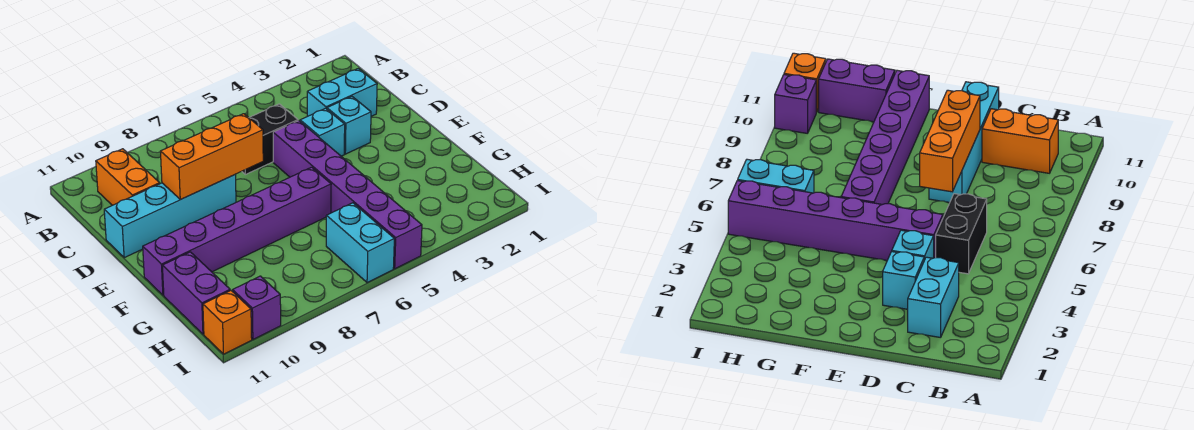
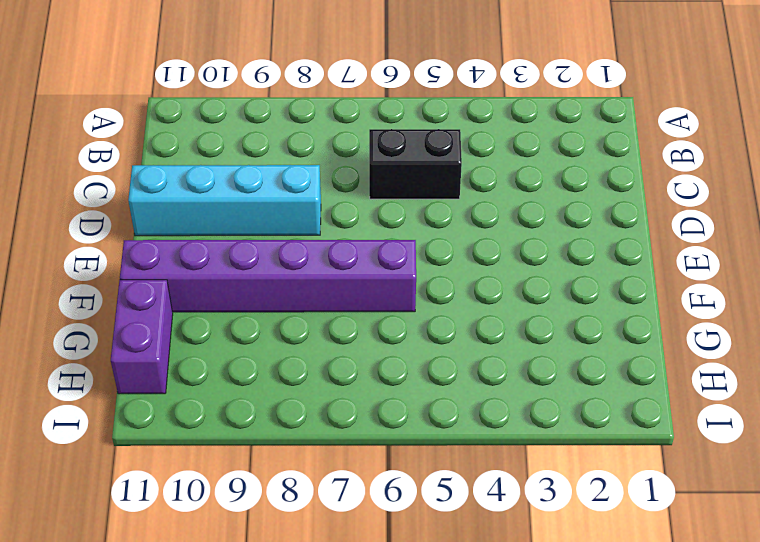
none -> orange brick B10:C10 level 1
none -> cyan brick C2:C3 level 1
none -> cyan brick D3 level 1

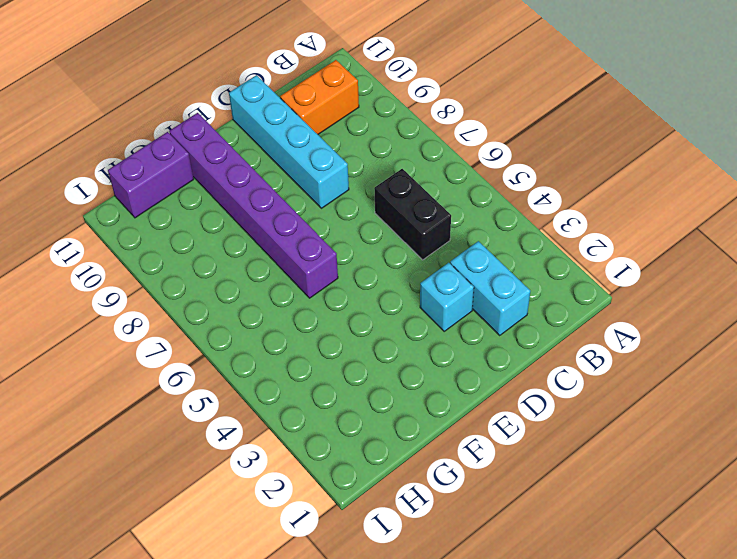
none -> cyan brick D4 level 1
none -> purple brick D5:I5 level 1
none -> cyan brick H6:I6 level 1

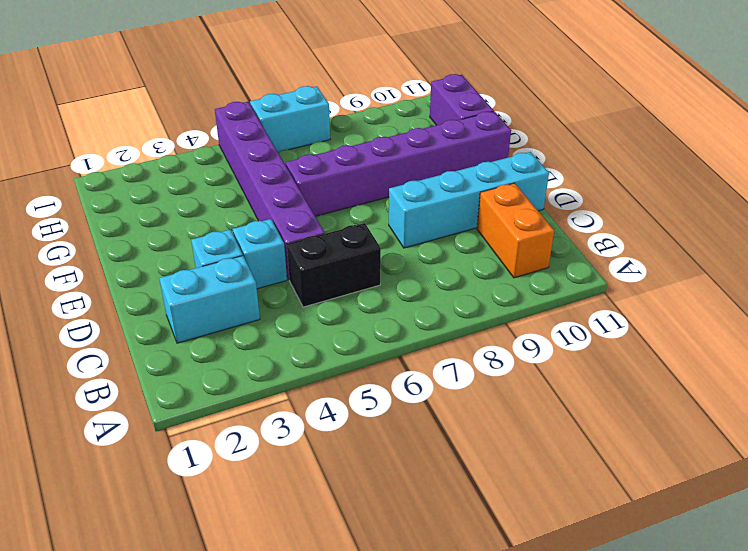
cyan brick I6:I7 level 1 -> cyan brick H6:I6 level 1
none -> purple brick I10 level 1
none -> orange brick I11 level 1
none -> orange brick D7:D9 level 2

